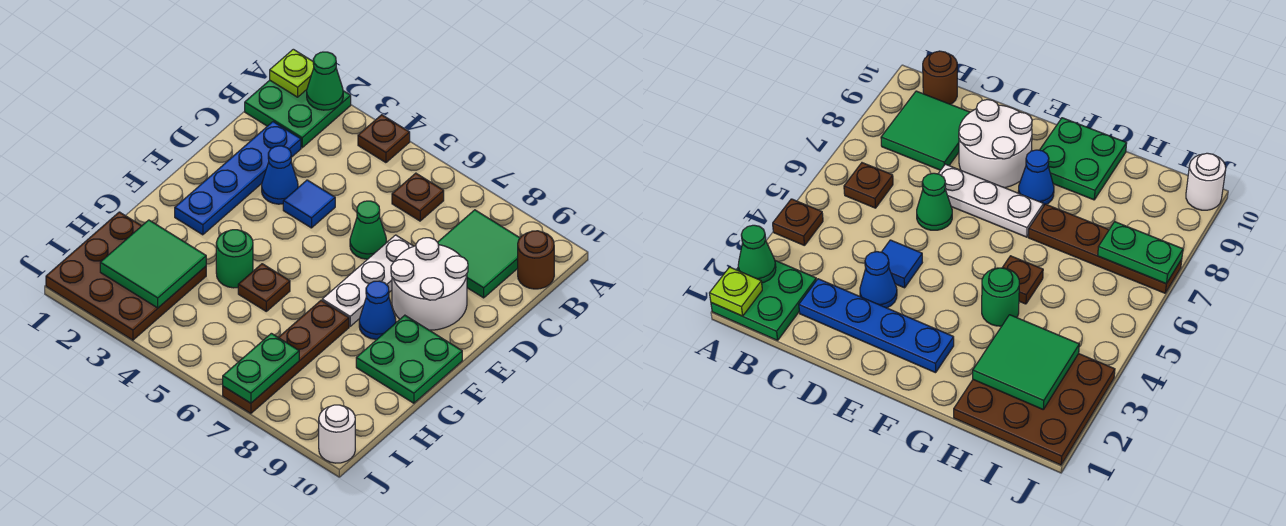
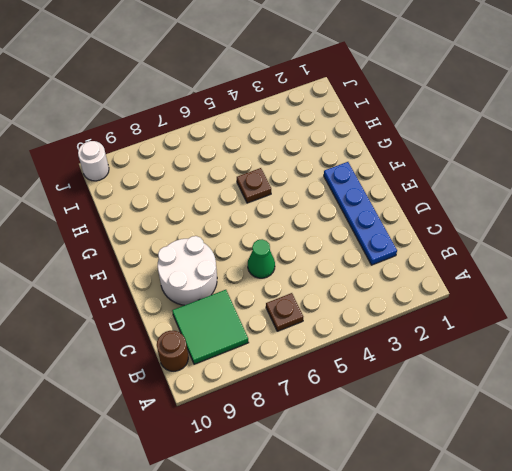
none -> green plate A1:B2 level 1
none -> brown plate A4 level 1
none -> blue cone D3 level 1

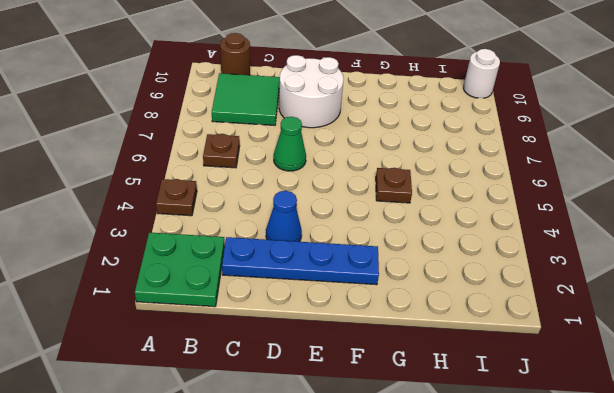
none -> blue tile D4 level 1
none -> white plate D7:F7 level 1
none -> blue cone F8 level 1

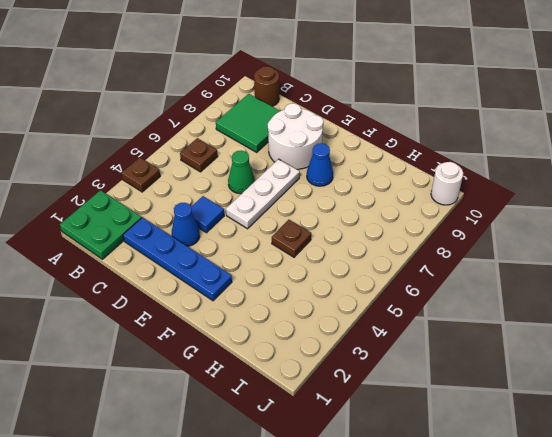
white plate E5:E7 level 1 -> white plate D7:F7 level 1
none -> green plate F9:G10 level 1
none -> green round brick G4 level 1
none -> brown plate G7:J7 level 1

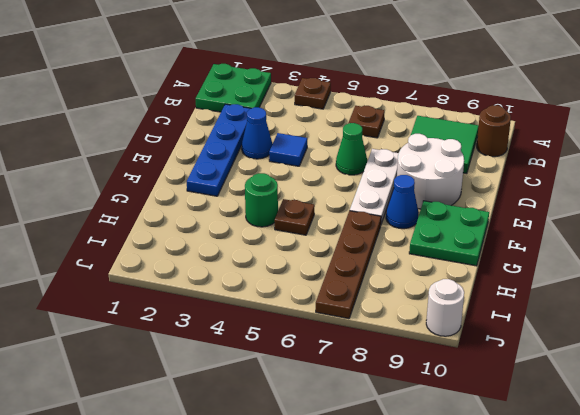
none -> brown plate H1:J3 level 1
none -> lime plate A1 level 2
none -> green cone A2 level 2

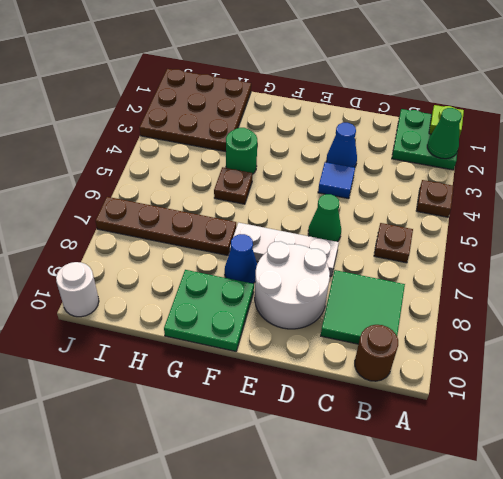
none -> blue plate C2:F2 level 1
none -> green tile H2:I3 level 2
none -> green plate I7:J7 level 2

